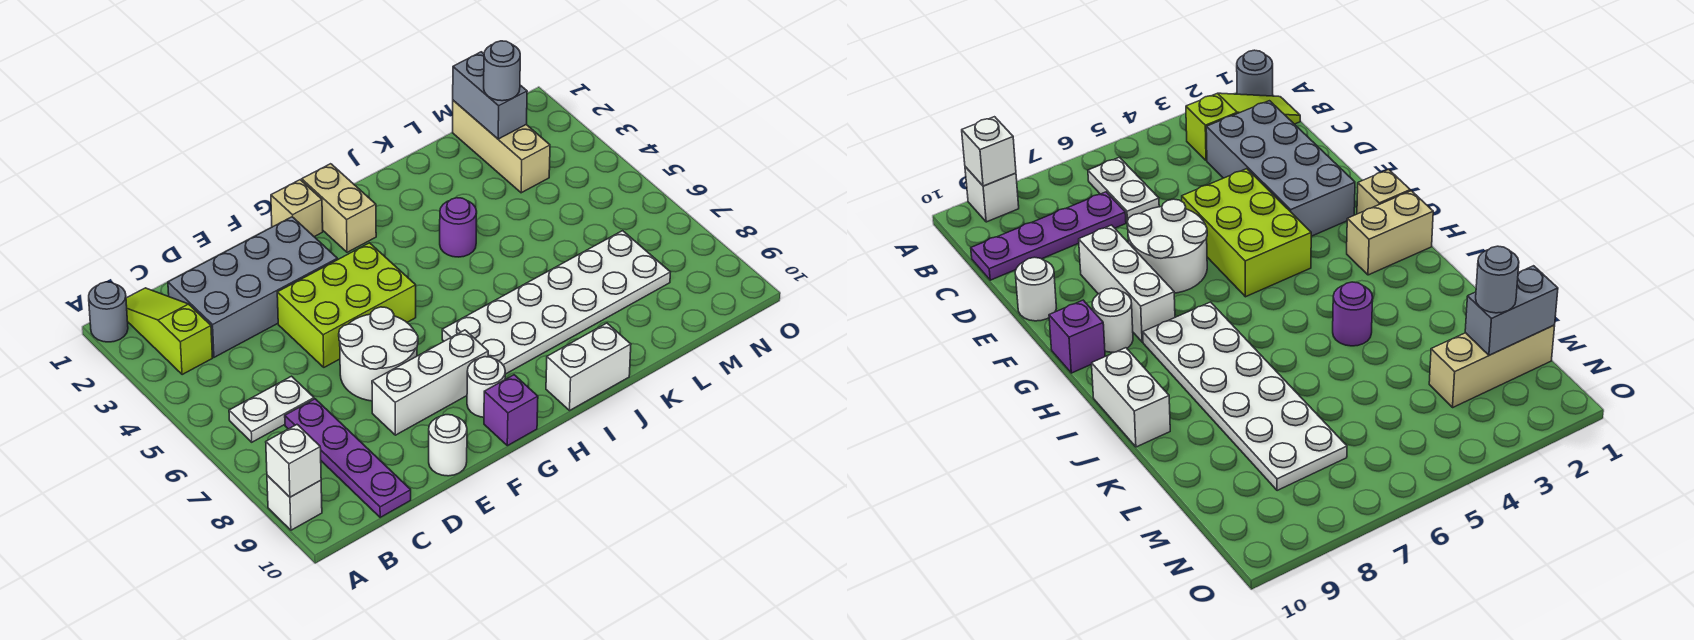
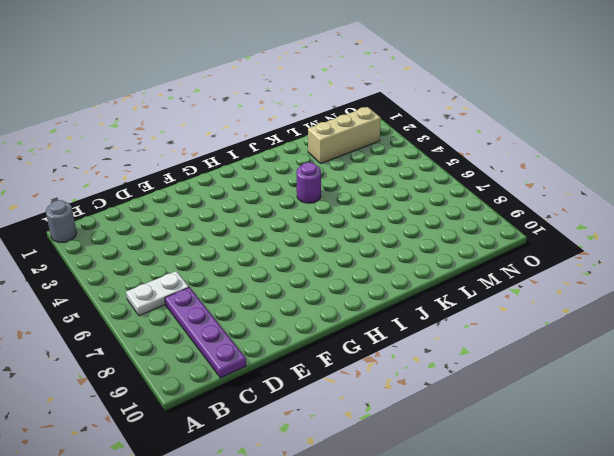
tan brick L2:N2 level 1 -> tan brick M1:M3 level 1
none -> white brick A9 level 1
none -> lime slope B1:B3 level 1 top 3
none -> grey brick C2:F3 level 1

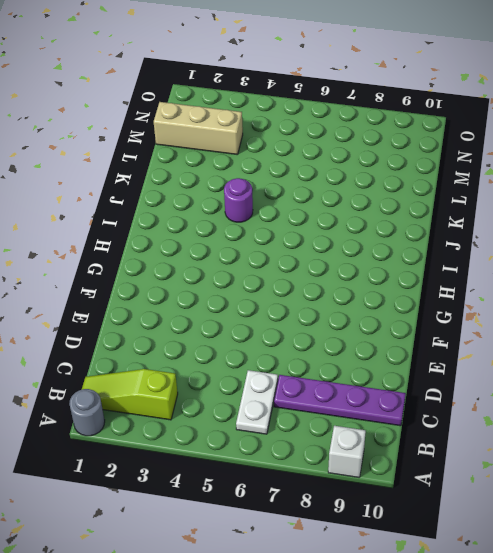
none -> grey brick C2:F3 level 1
none -> lime brick E4:G5 level 1
none -> white round brick E6:F7 level 1

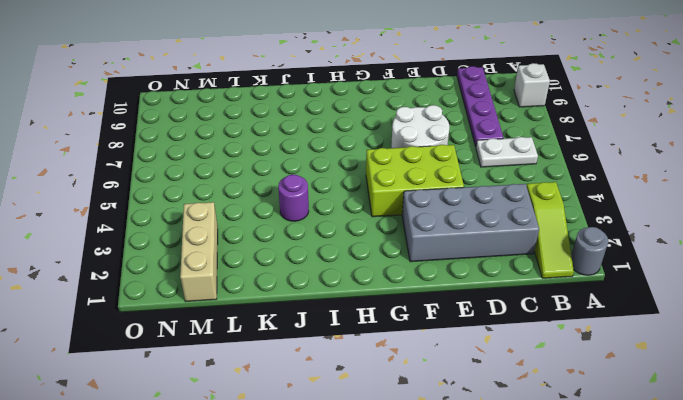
none -> white brick E8:G8 level 1
none -> white round brick E10 level 1
none -> tan brick G1 level 1

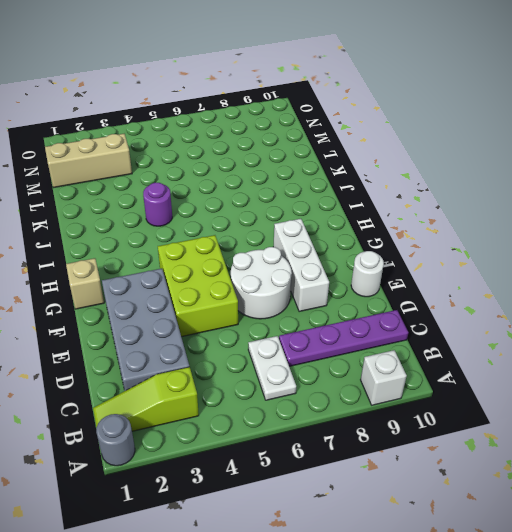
none -> white round brick G9 level 1
none -> purple brick G10 level 1
none -> tan brick H1:H2 level 1

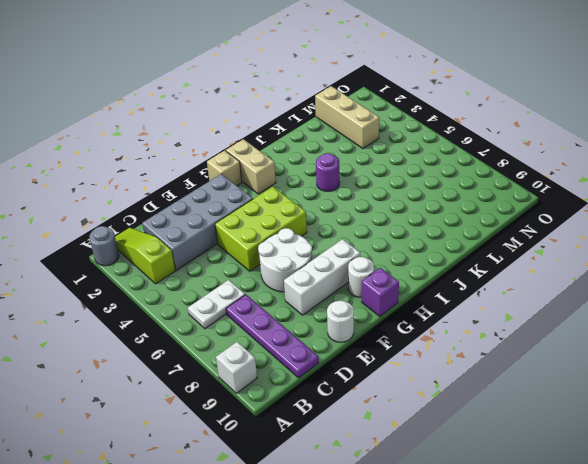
none -> white plate H7:M8 level 1
none -> white brick I10:J10 level 1
none -> white brick A9 level 2

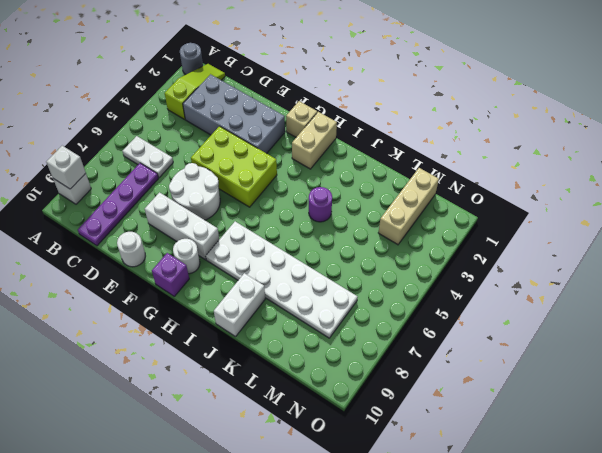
white brick J9:J10 level 1 -> white brick I10:J10 level 1
none -> grey brick M1:M2 level 2
none -> grey round brick M2 level 3

